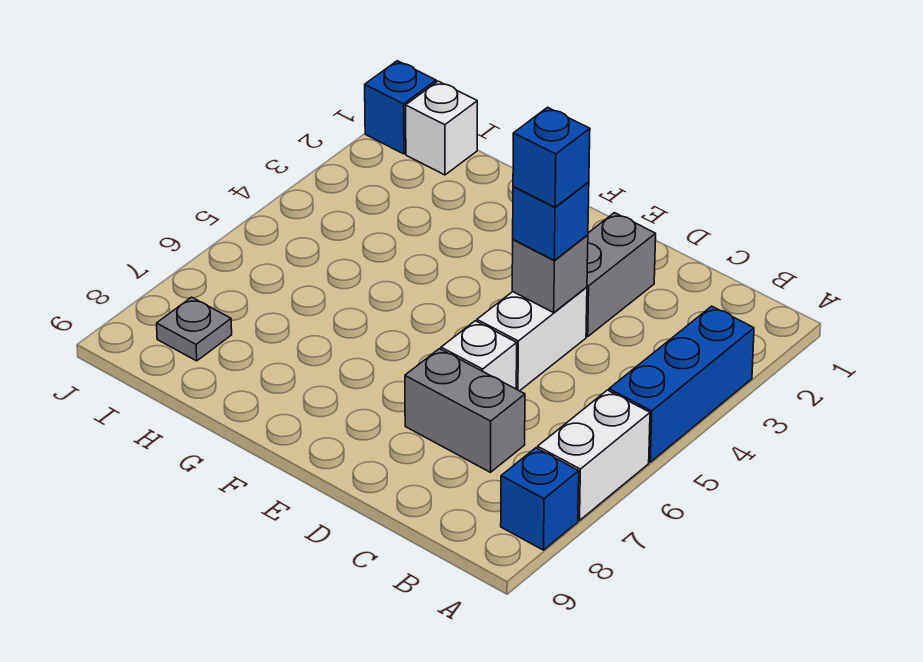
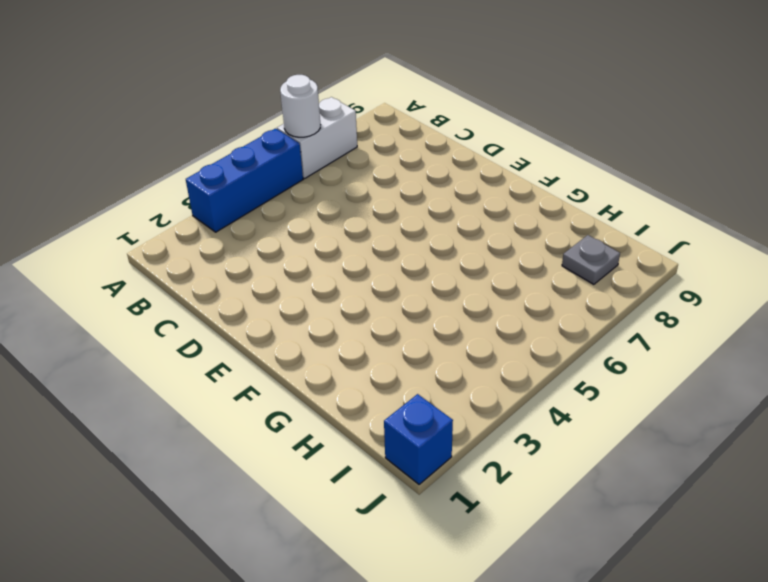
white round brick A6 level 2 -> none
none -> blue brick A8 level 1
none -> grey brick C7:D7 level 1
none -> grey brick D2:D3 level 1

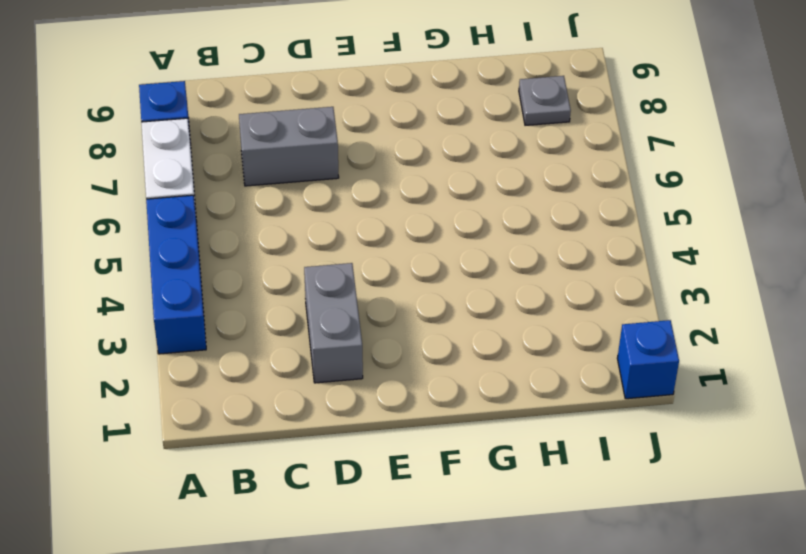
none -> white brick D4:D5 level 1
none -> white brick D6 level 1
none -> white brick I1 level 1

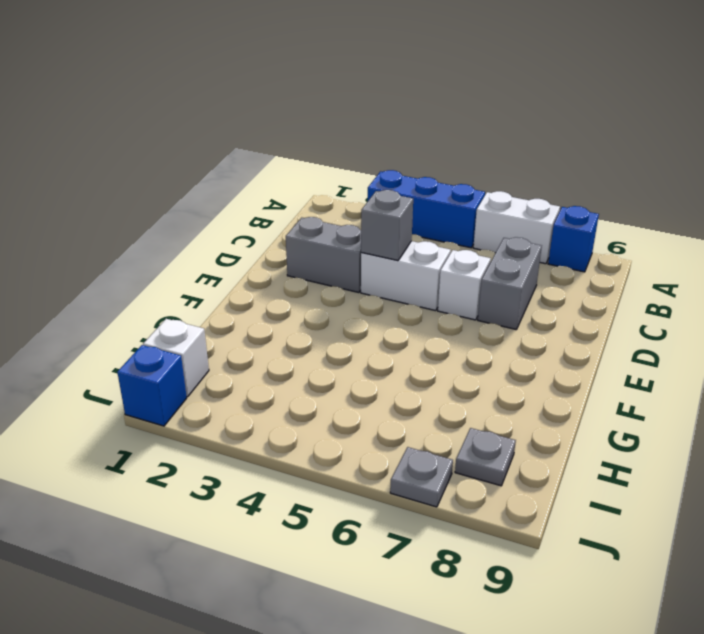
grey plate J7 level 1 -> none
none -> blue brick D4 level 3
none -> blue brick D4 level 4

